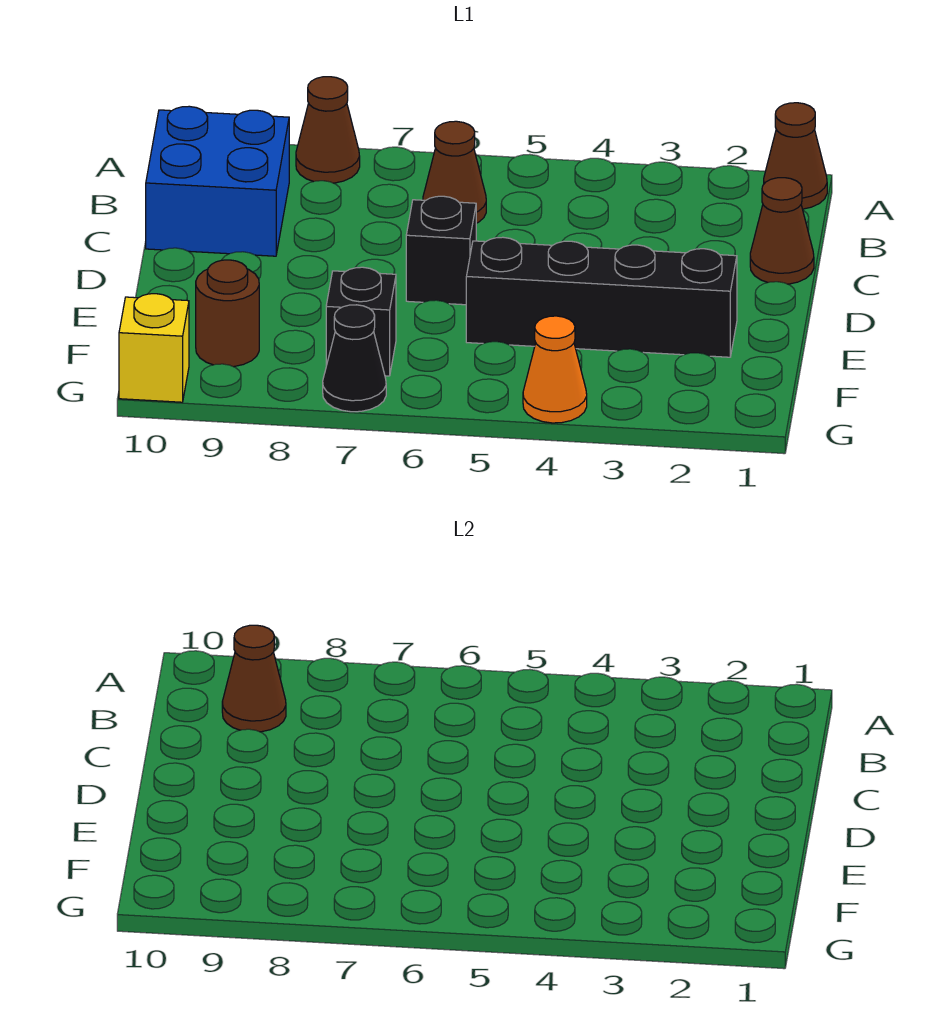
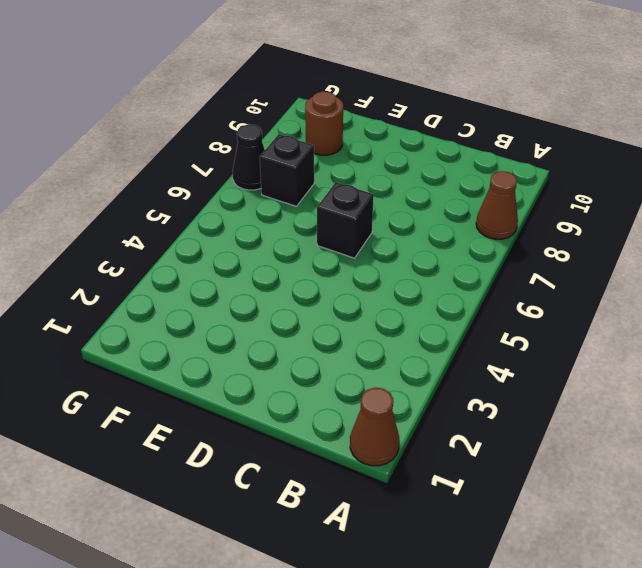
none -> brown cone B6 level 1
none -> blue brick B9:C10 level 1
none -> brown cone C1 level 1

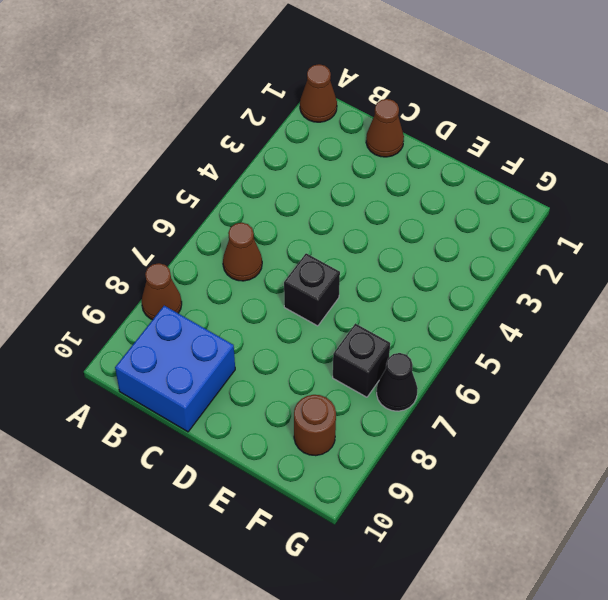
none -> black brick E2:E5 level 1
none -> orange cone G4 level 1
none -> yellow brick G10 level 1

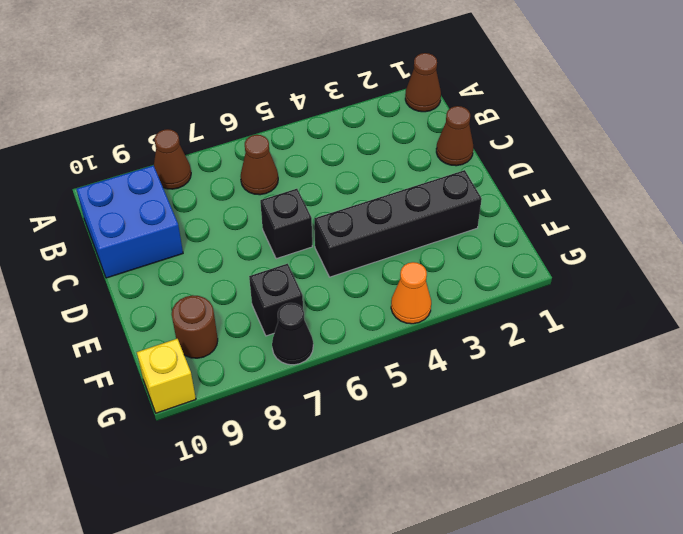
none -> brown cone B9 level 2

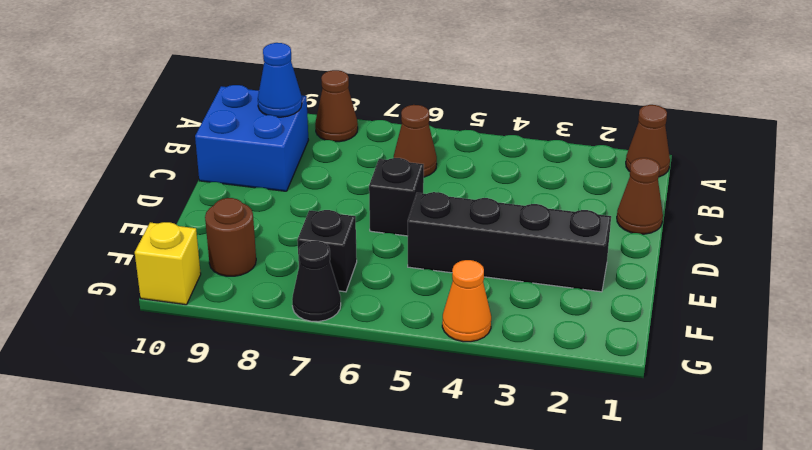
blue cone B9 level 2 -> brown cone B9 level 2

